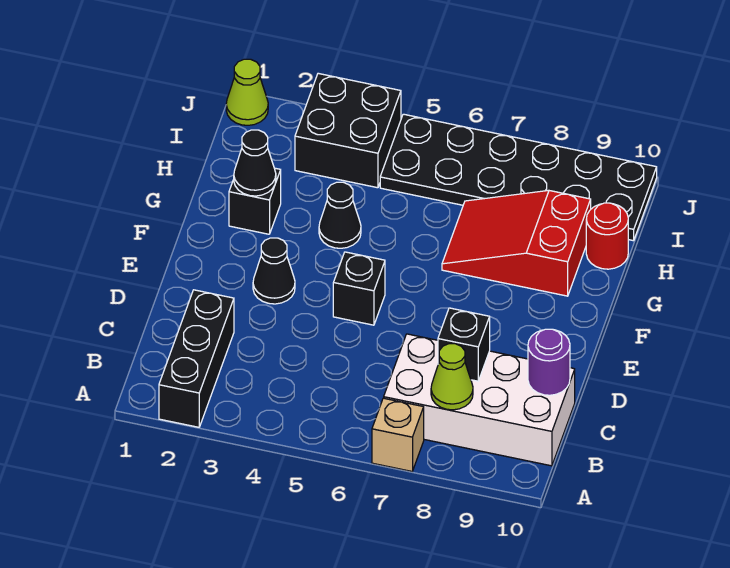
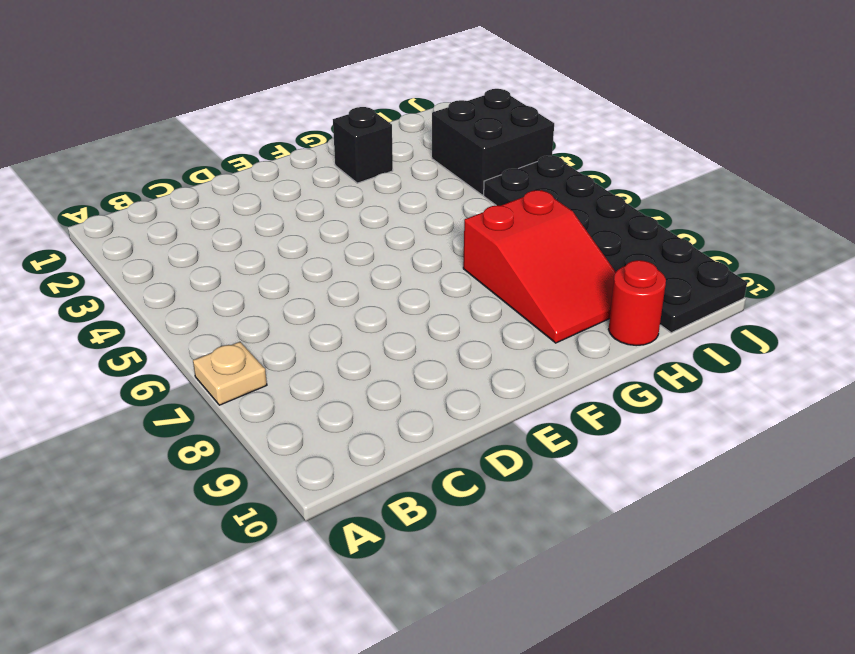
tan plate A7 level 1 -> tan brick A7 level 1
red slope G7:H9 level 1 top 7 -> red slope G7:H9 level 1 top 9
none -> black brick A2:C2 level 1
none -> white brick B7:C10 level 1
none -> black cone E3 level 1

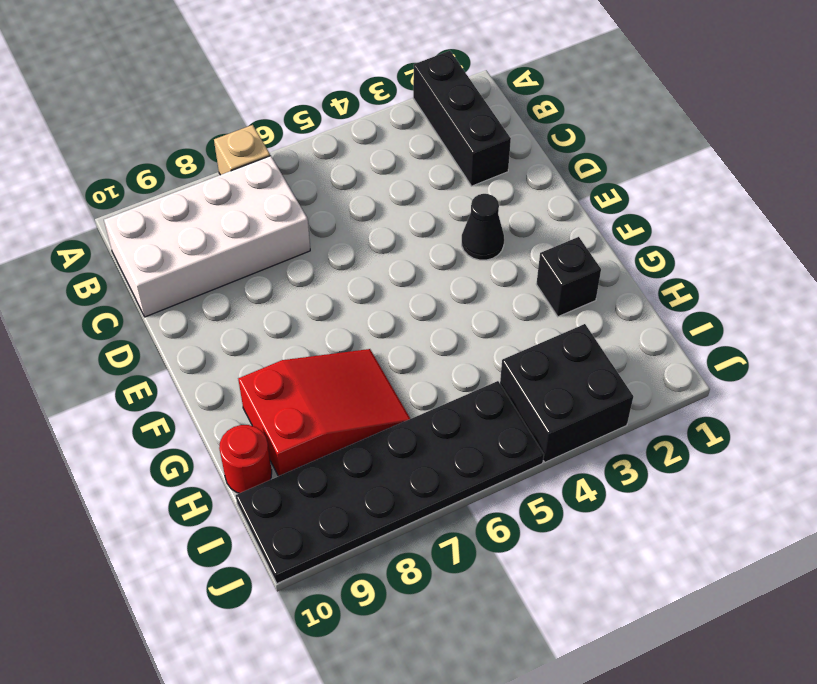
none -> black brick E5 level 1
none -> black cone G4 level 1
none -> lime cone J1 level 1

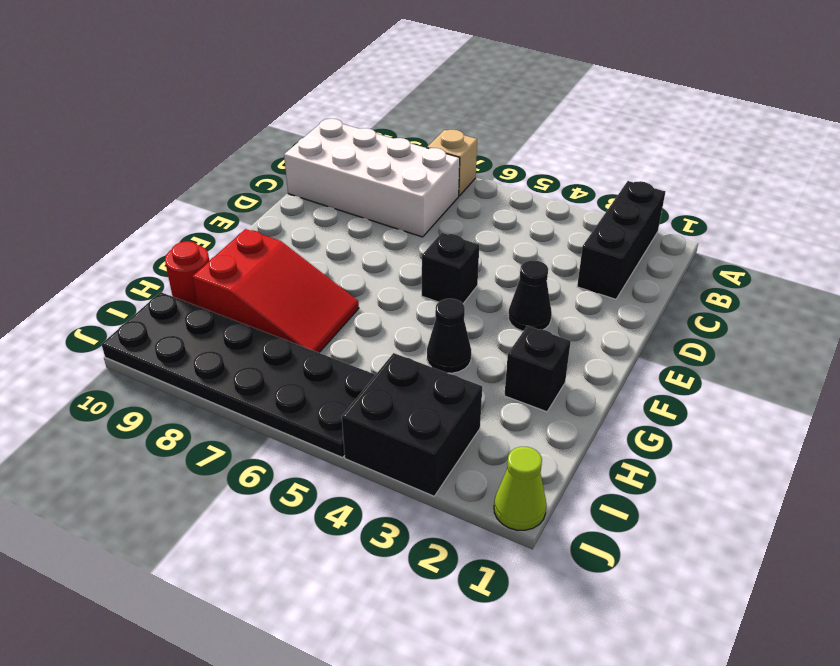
none -> lime cone B8 level 2
none -> black brick C8 level 2
none -> purple round brick C10 level 2

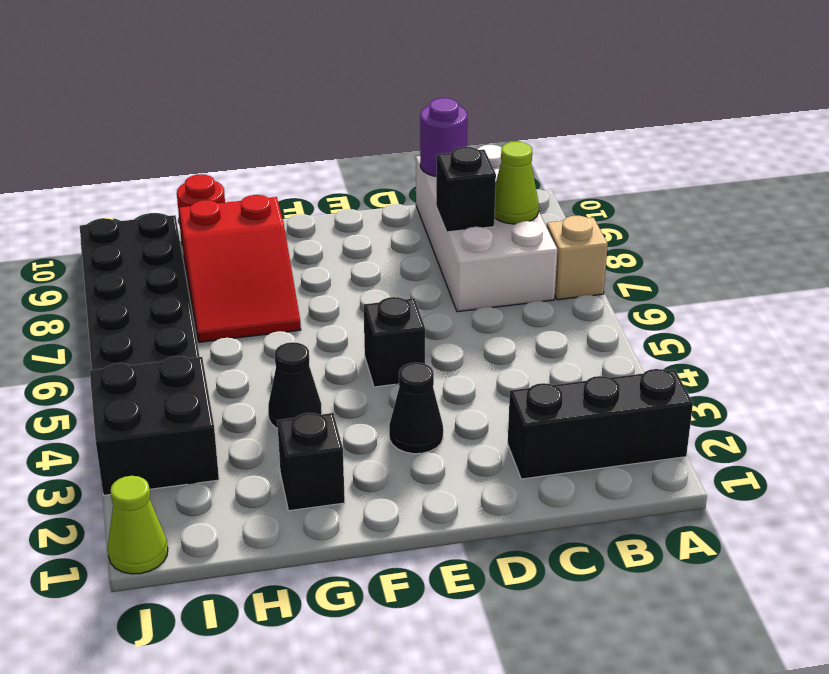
none -> black cone G2 level 2

